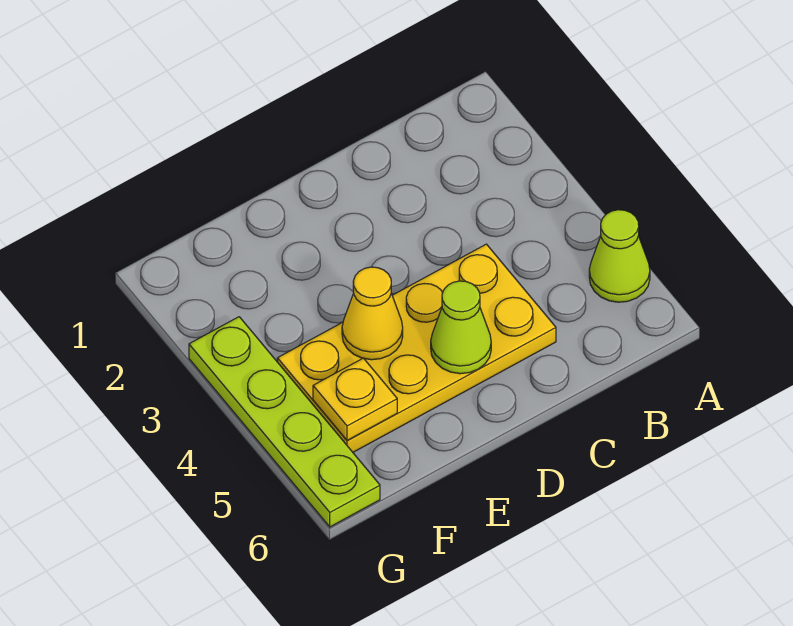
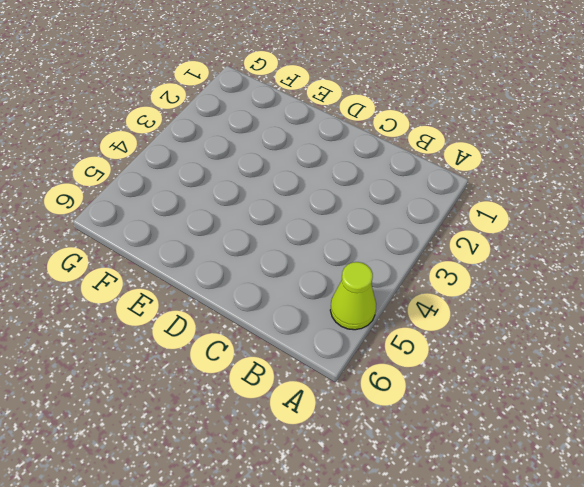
none -> yellow plate C4:F5 level 1
none -> lime plate G3:G6 level 1

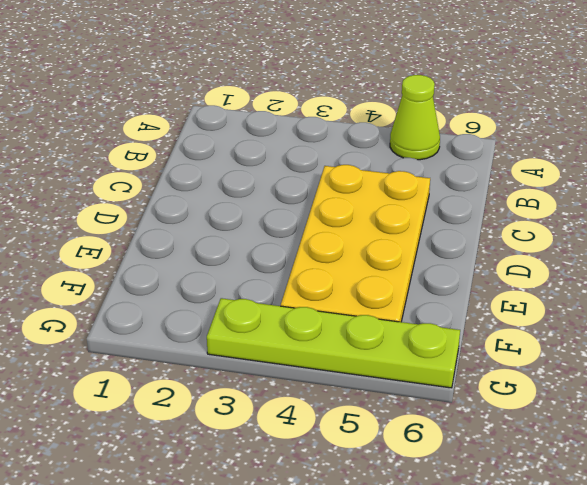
none -> lime cone D5 level 2
none -> yellow cone E4 level 2

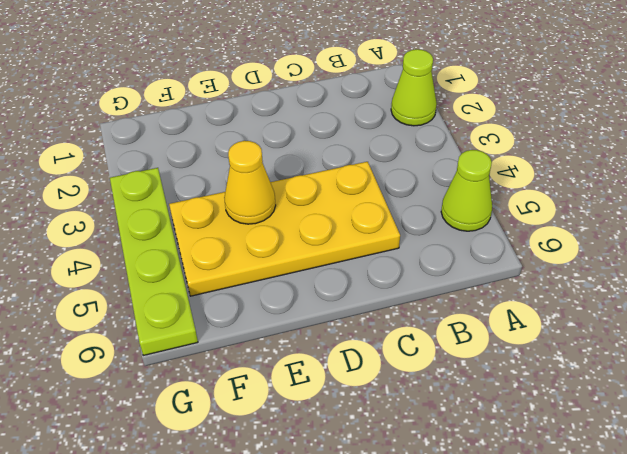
lime cone A2 level 1 -> lime cone D5 level 2
none -> yellow plate F5 level 2

